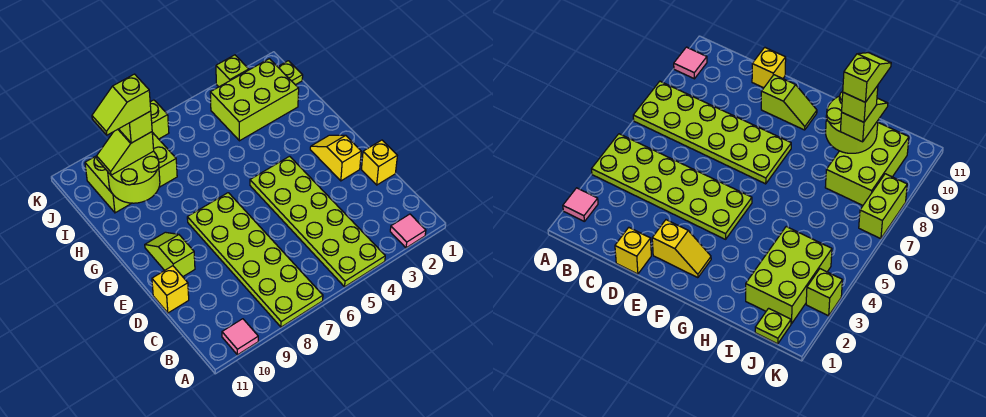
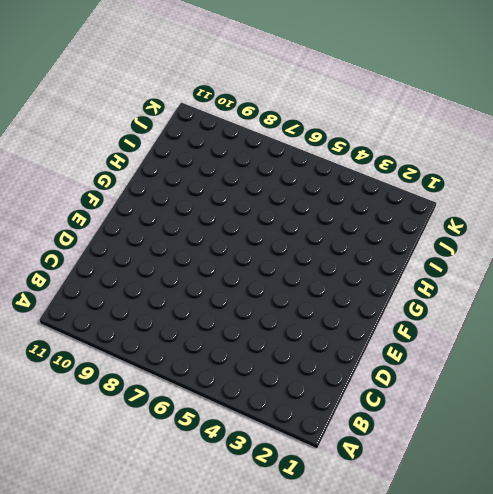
none -> pink tile A2 level 1
none -> lime plate A4:F5 level 1
none -> lime plate A7:F8 level 1

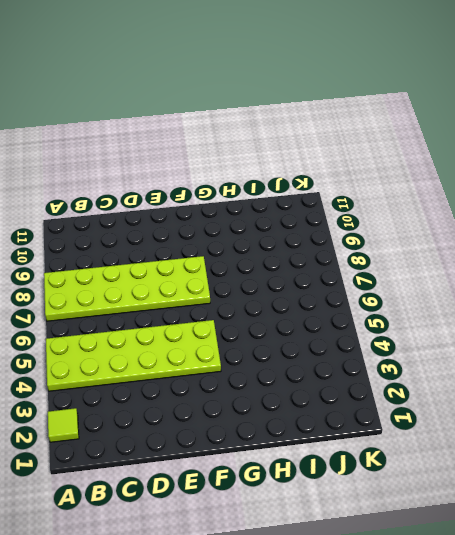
lime tile A2 level 1 -> pink tile A2 level 1
none -> pink tile A10 level 1
none -> yellow brick D1 level 1
none -> yellow brick D11 level 1

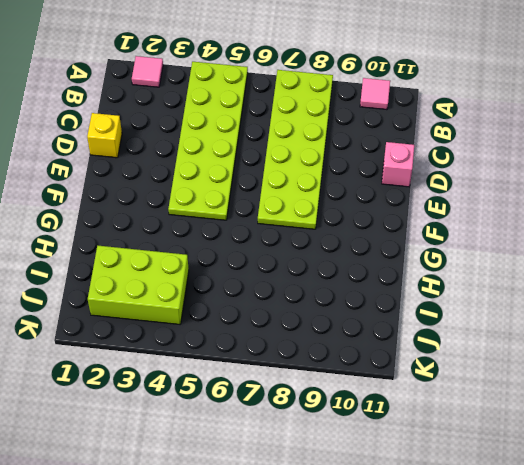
pink brick D11 level 1 -> yellow brick D11 level 1
none -> yellow slope E2:F2 level 1 top E
none -> lime slope E10:F10 level 1 top E
none -> lime brick I8:J10 level 1

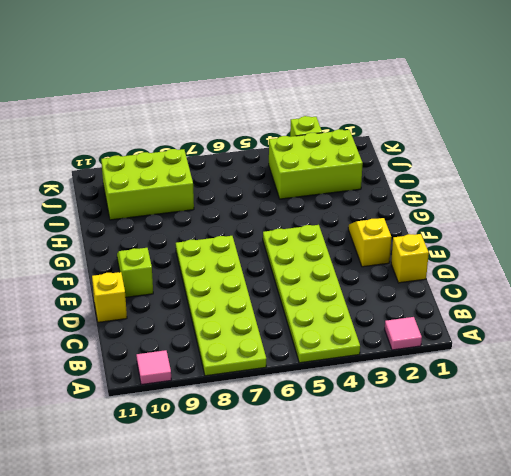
none -> lime plate J1 level 1
none -> lime brick K7:K8 level 1
none -> lime round brick H9:I10 level 2

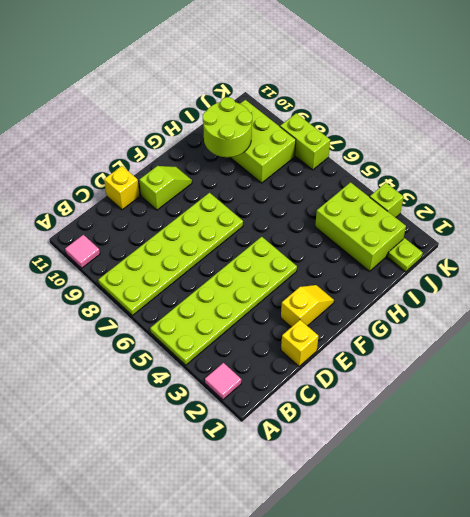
none -> lime slope I9:I10 level 3 top 9
none -> lime brick I9 level 4
none -> lime slope I9:I10 level 5 top 9

